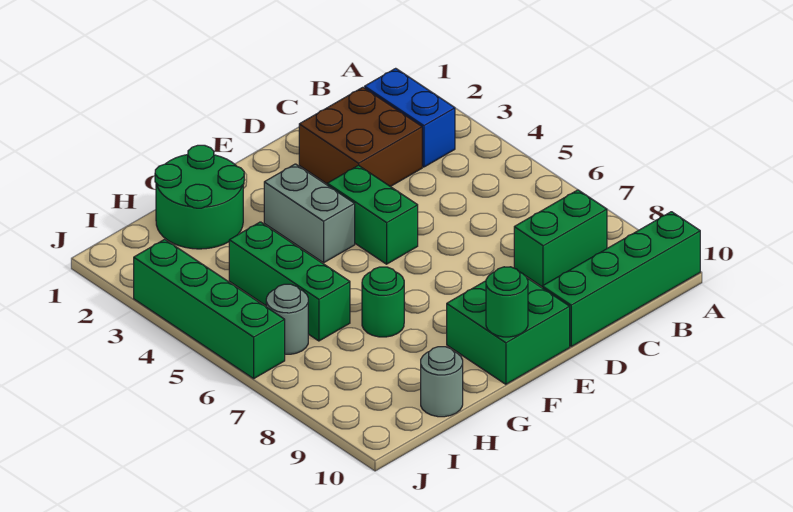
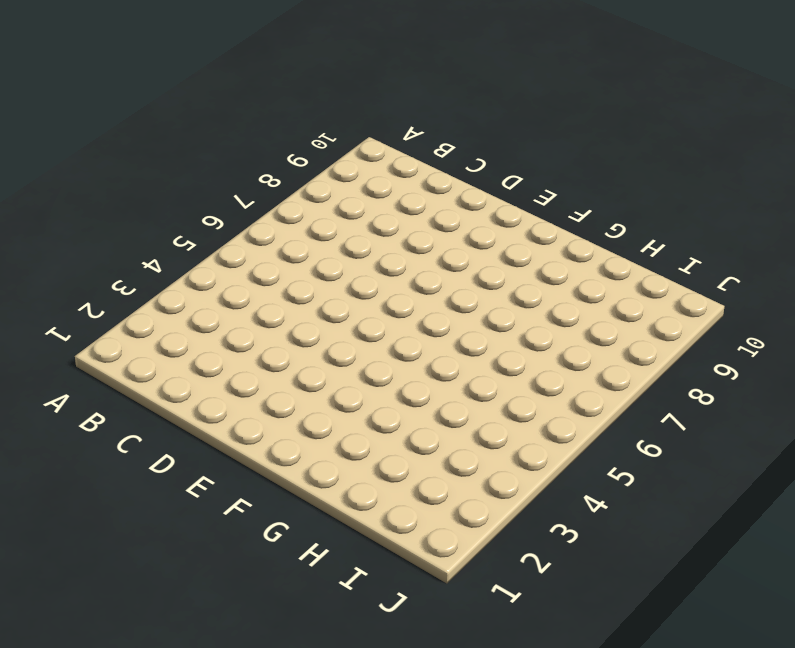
none -> green brick A10:D10 level 1
none -> blue brick B2:B3 level 1
none -> green brick B8:C8 level 1

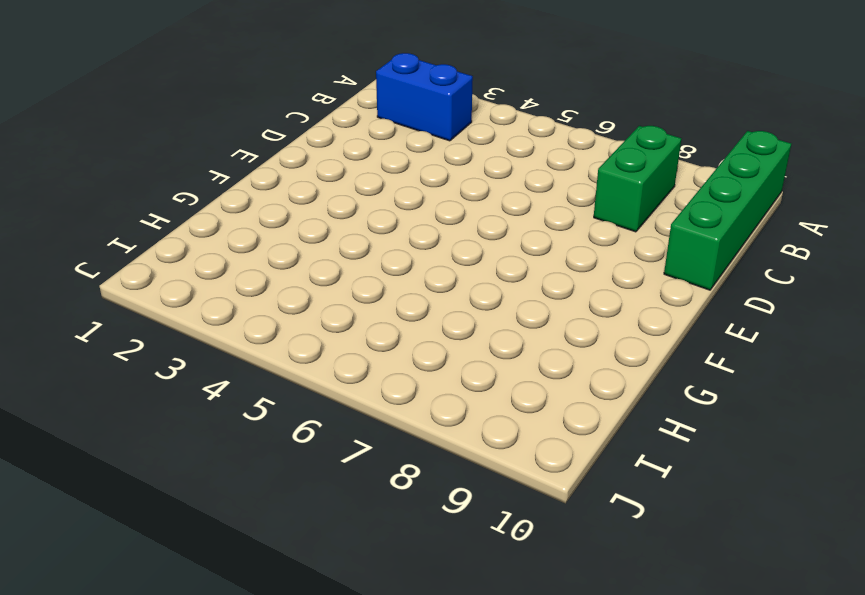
none -> brown brick C2:D3 level 1
none -> green brick E4:E5 level 1
none -> green brick E9:F10 level 1

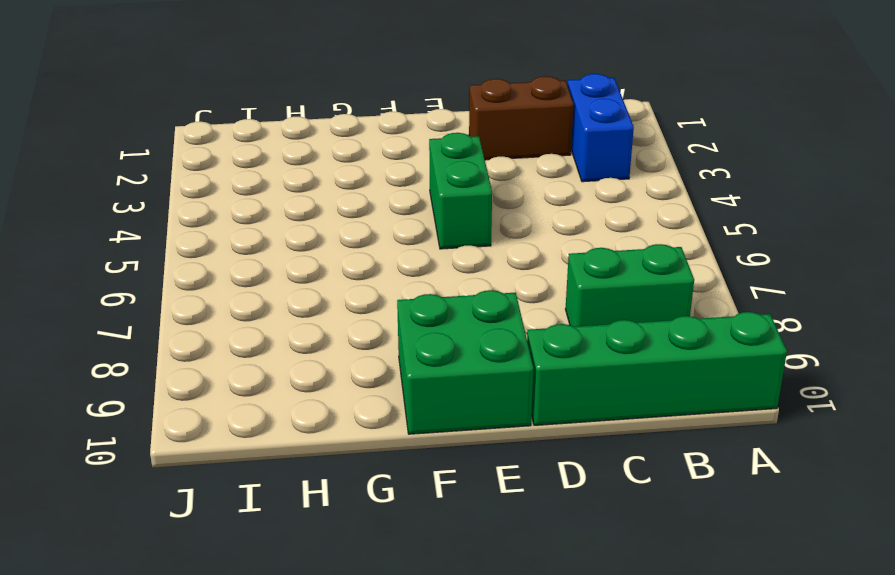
brown brick C2:D2 level 1 -> brown brick C2:D3 level 1
none -> grey brick F3:F4 level 1
none -> green round brick G1:H2 level 1
none -> green round brick G7 level 1

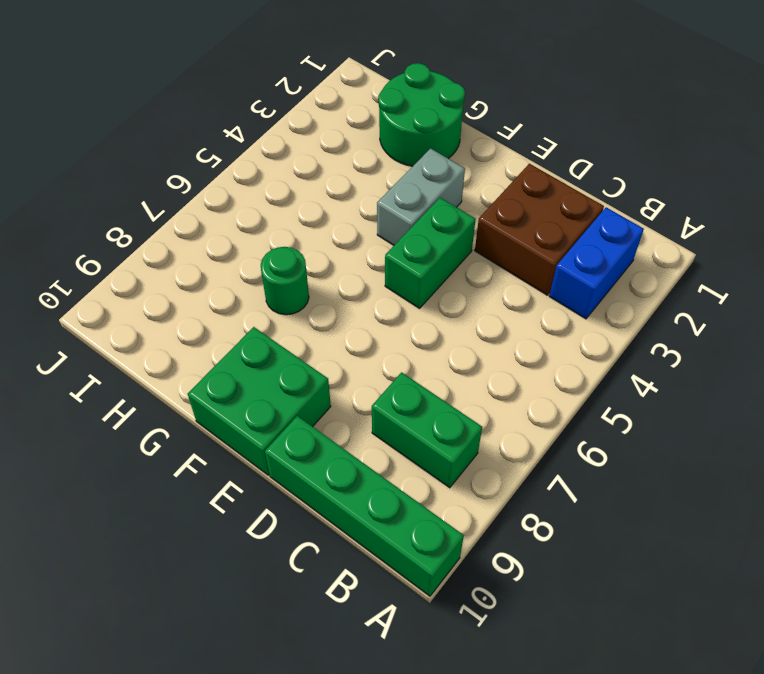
none -> green brick H4:H6 level 1
none -> grey round brick H10 level 1
none -> grey round brick I6 level 1

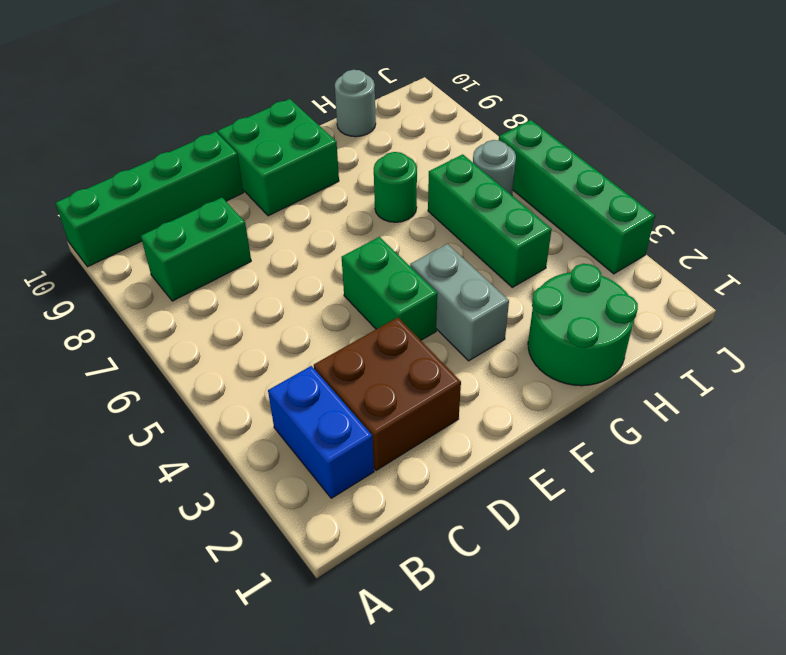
none -> green round brick F10 level 2

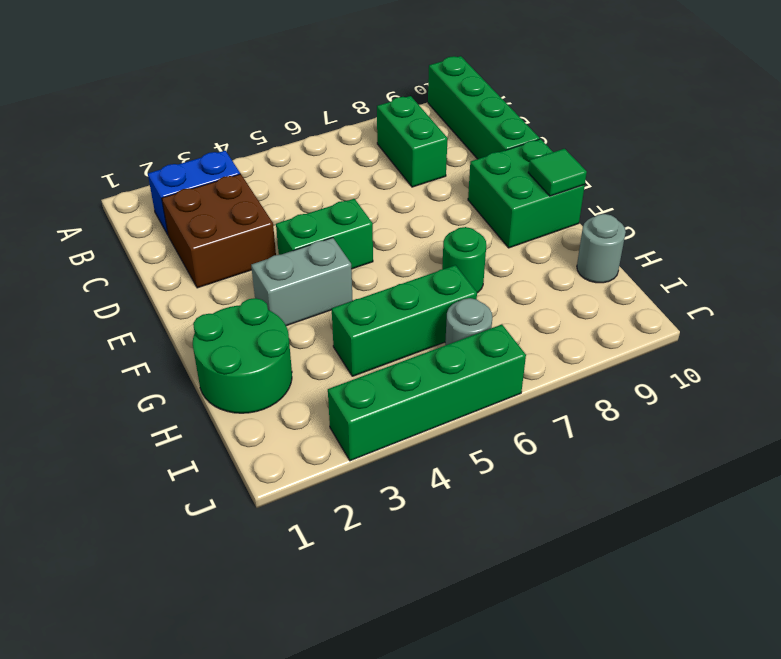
green tile F10 level 2 -> green round brick F10 level 2

